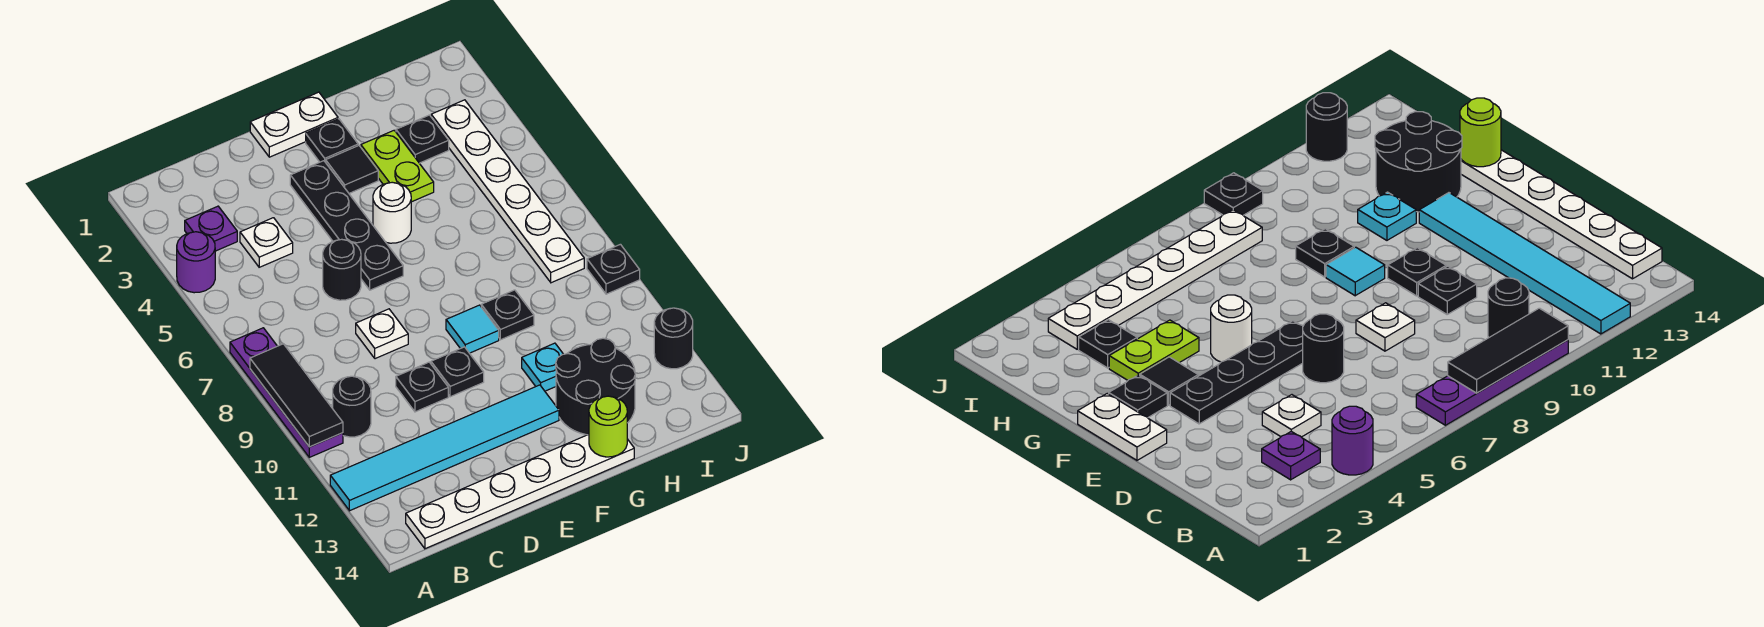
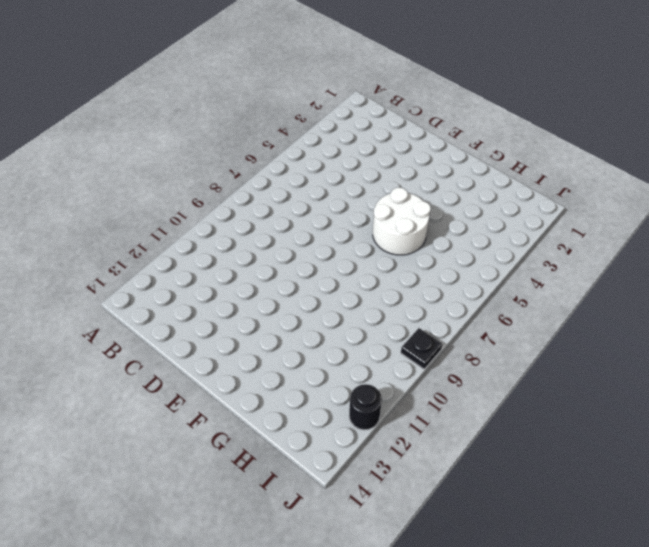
white round brick F5:G6 level 1 -> white round brick F5 level 1
none -> purple round brick A4 level 1
none -> purple plate A7:A10 level 1
none -> cyan tile A12:F12 level 1

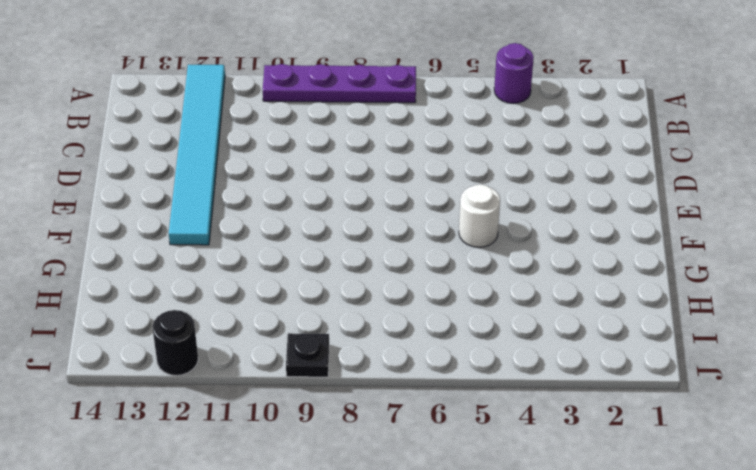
none -> purple plate B3 level 1
none -> black round brick B10 level 1
none -> white plate B14:G14 level 1

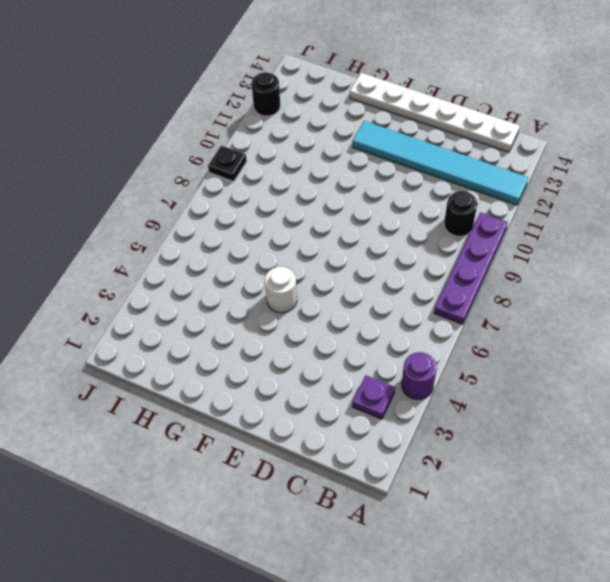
none -> white plate C4 level 1
none -> black round brick D6 level 1
none -> white plate D8 level 1

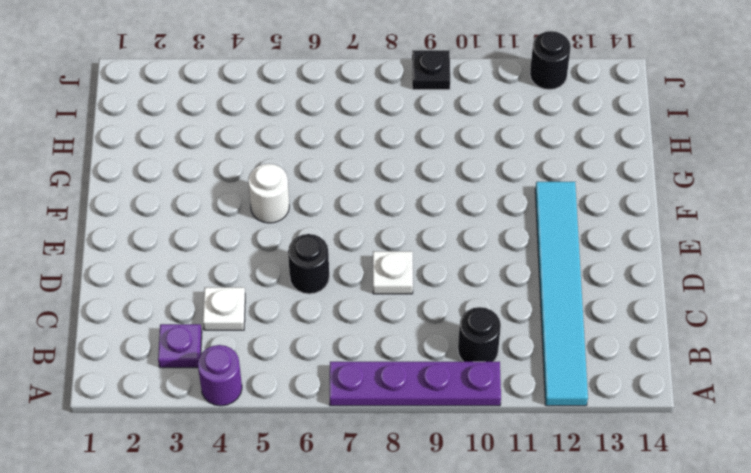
none -> white plate B14:G14 level 1
none -> black plate D10 level 1
none -> white plate E1:F1 level 1

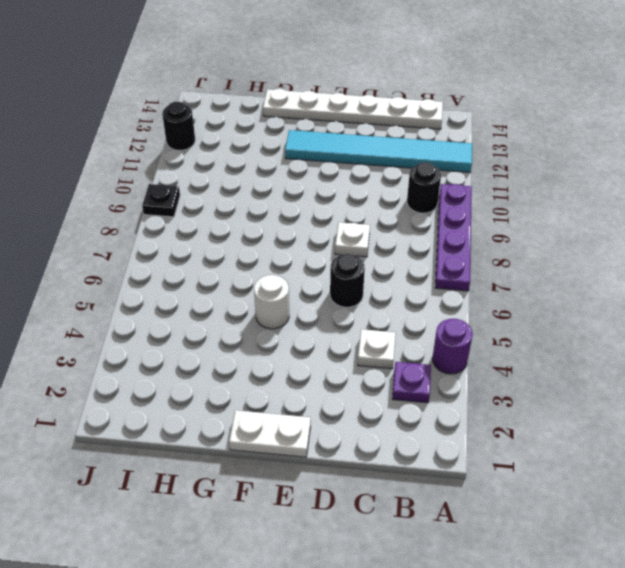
none -> black plate D10 level 1
none -> black plate E3:E6 level 1
none -> black plate E10 level 1

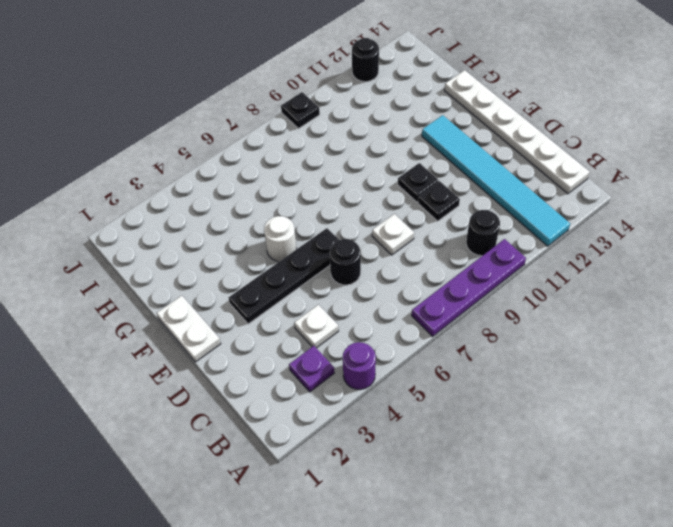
none -> black plate F2 level 1
none -> black tile F3 level 1
none -> cyan tile F9 level 1

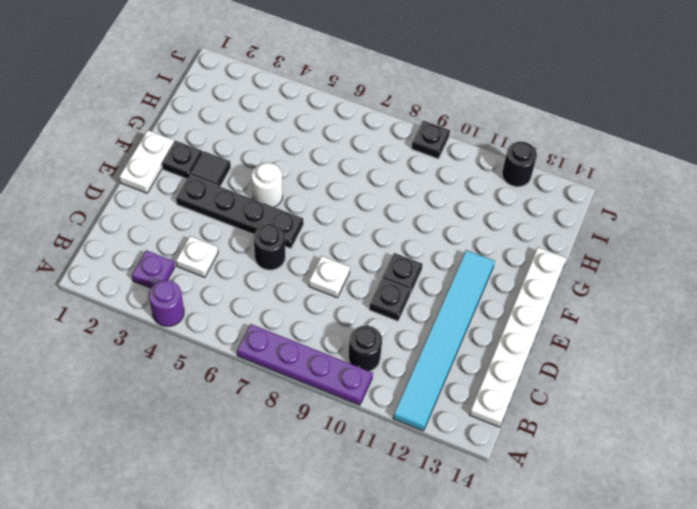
none -> cyan tile F9 level 1
none -> lime plate G3:G4 level 1
none -> black plate G9 level 1

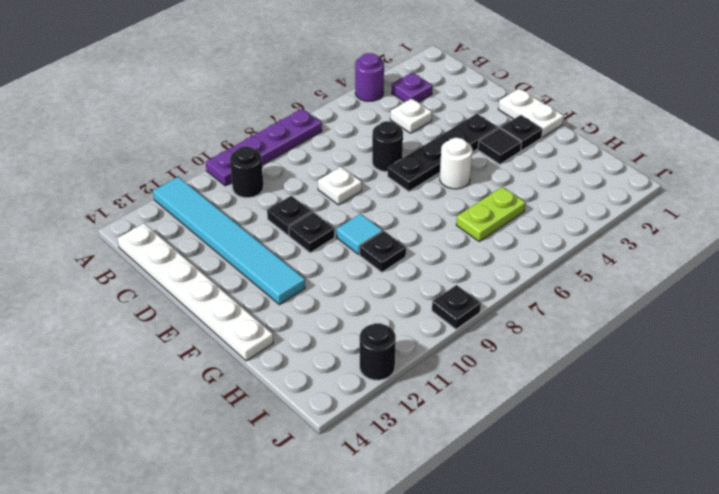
lime plate H5:H6 level 1 -> lime plate G3:G4 level 1
none -> cyan plate G11 level 1
none -> black round brick G12:H13 level 1
none -> black plate H3 level 1

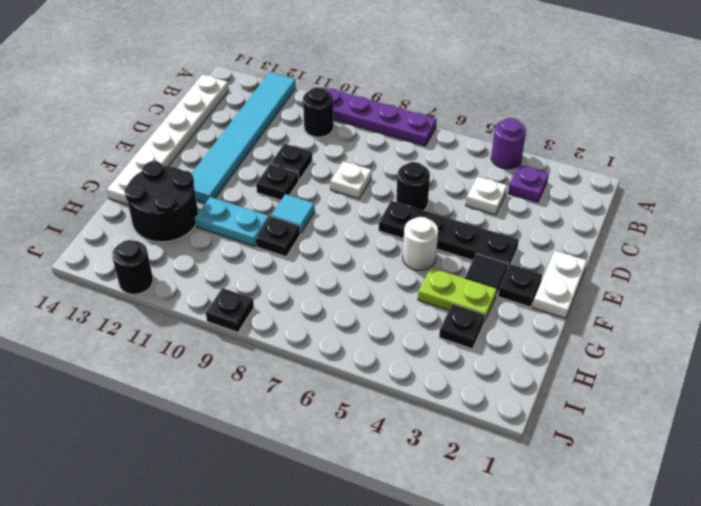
cyan plate G10:G11 level 1 -> cyan plate G11 level 1
none -> white plate I3:I8 level 1
none -> black tile A8:A10 level 2
none -> lime round brick G14 level 2

